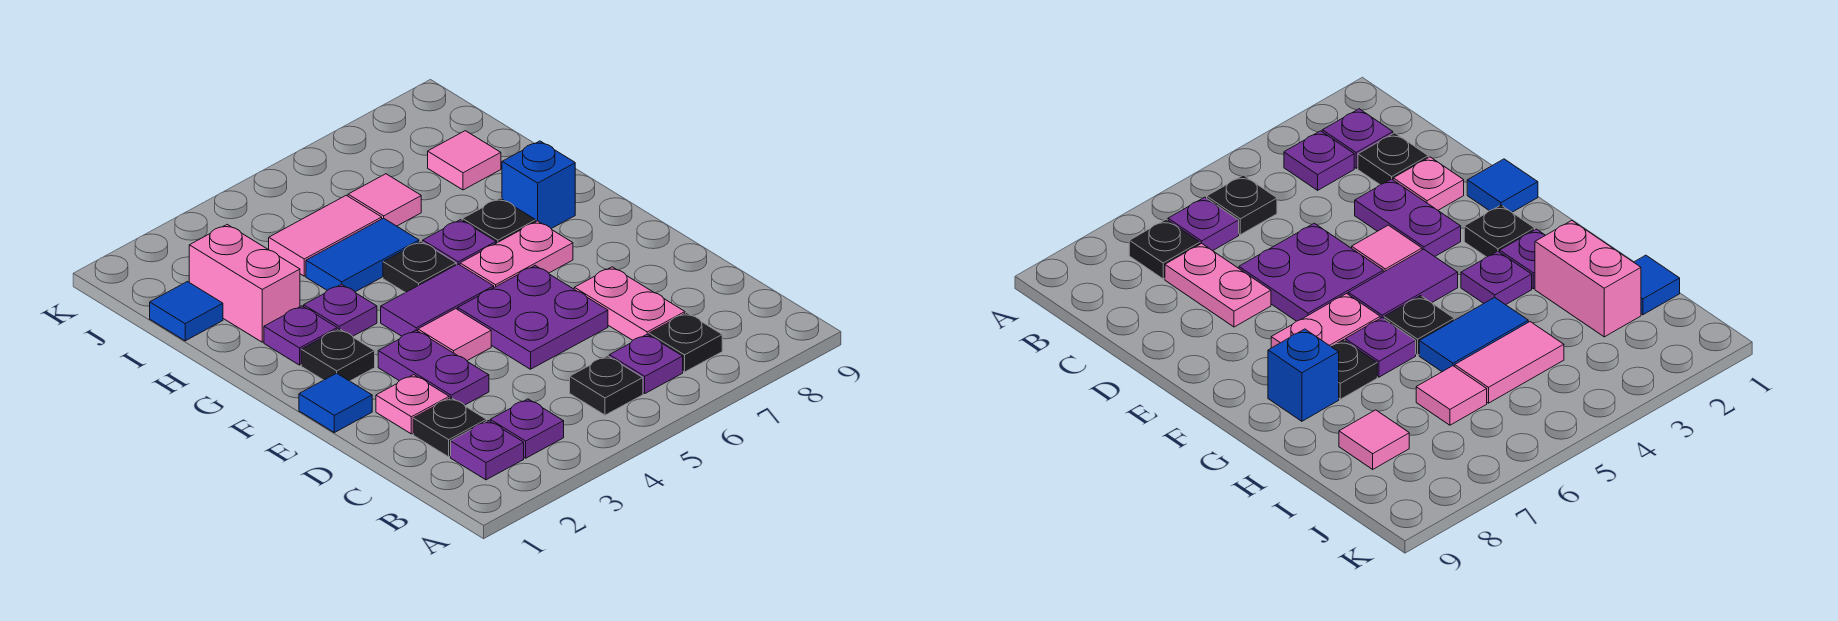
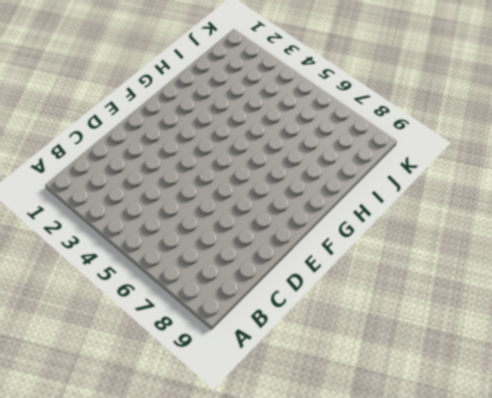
none -> purple plate B2 level 1
none -> purple plate B3 level 1
none -> black plate B5 level 1

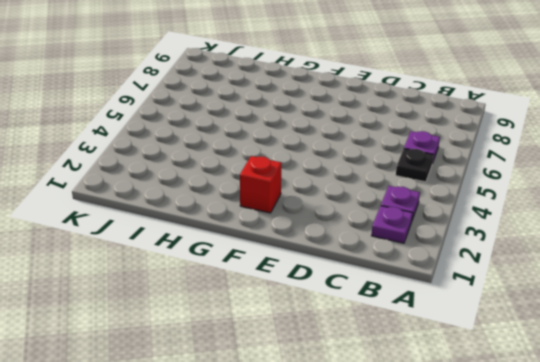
red brick F2 level 1 -> black plate F2 level 1
none -> black plate B7 level 1
none -> black plate C2 level 1
none -> pink plate C7:D7 level 1

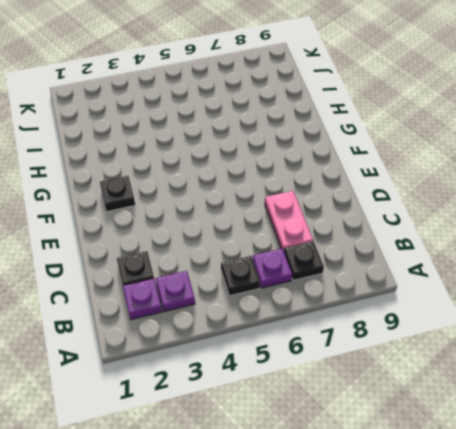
none -> pink plate D2 level 1
none -> purple plate D3:E3 level 1
none -> purple plate D5:E6 level 1

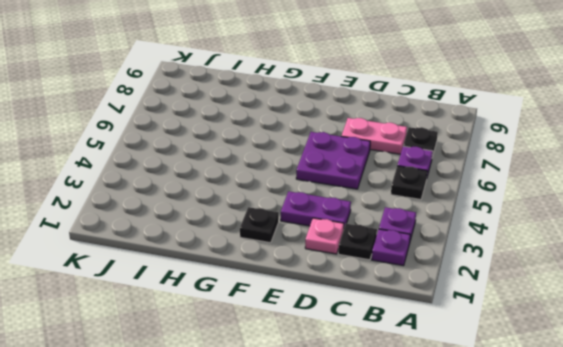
none -> blue tile E1 level 1
none -> pink tile E4 level 1
none -> purple tile F4:F5 level 1

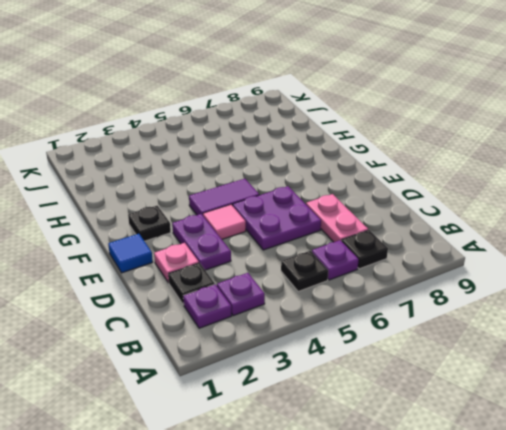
none -> pink plate F6:F7 level 1
none -> purple plate G2 level 1
none -> purple plate G3 level 1

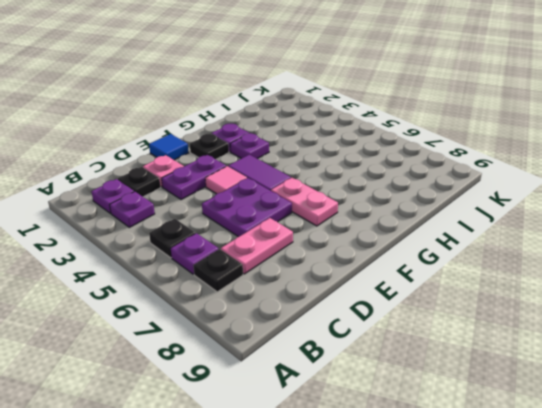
none -> black plate G5 level 1
none -> purple plate G6 level 1
none -> black plate G7 level 1

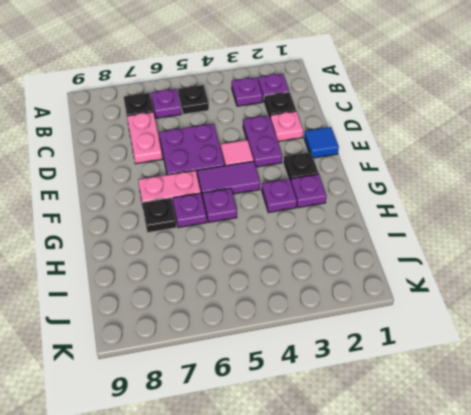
purple plate G5 level 1 -> black plate G5 level 1
none -> blue brick G8 level 1
none -> pink brick H2:I2 level 1
none -> blue tile H4:H5 level 1

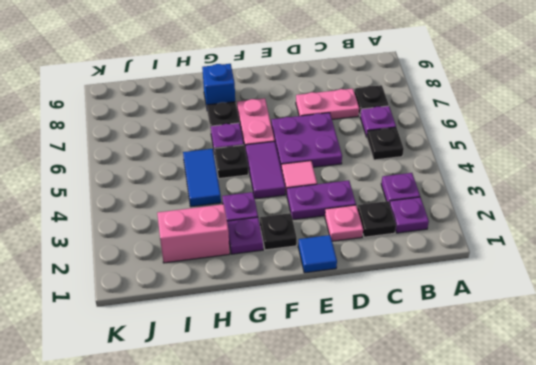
none -> blue tile I1 level 1
none -> pink tile I4:I5 level 1
none -> pink tile I6 level 1

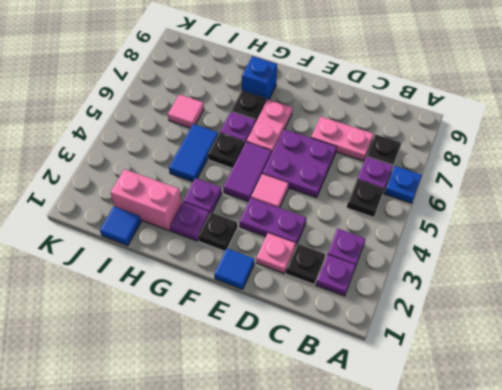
blue plate A6 level 1 -> none
none -> pink tile I4:I5 level 1
none -> pink tile I8 level 1

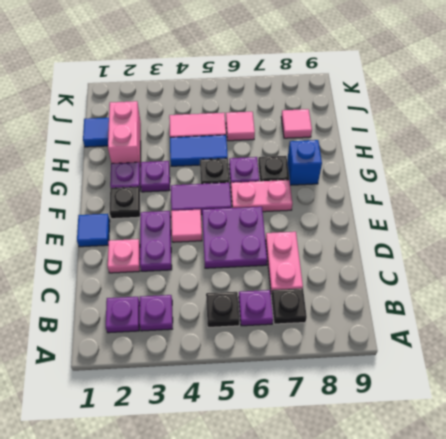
none -> black plate C2 level 1

